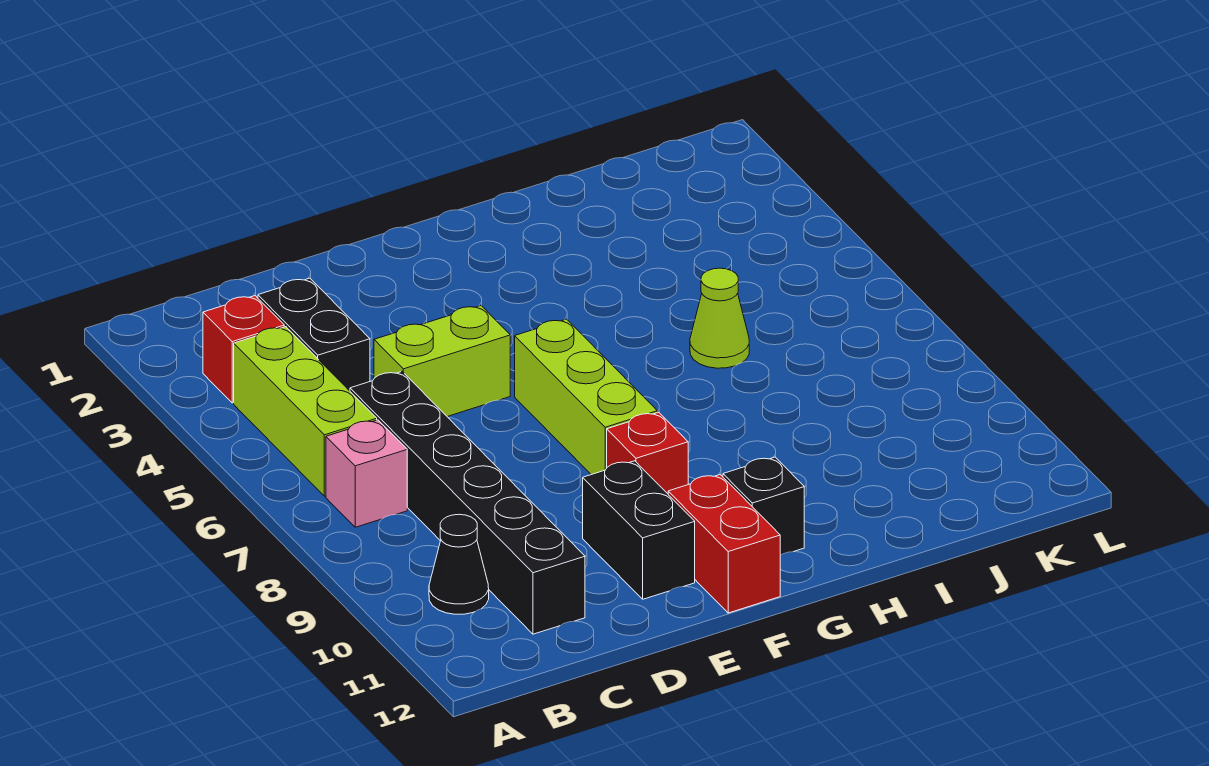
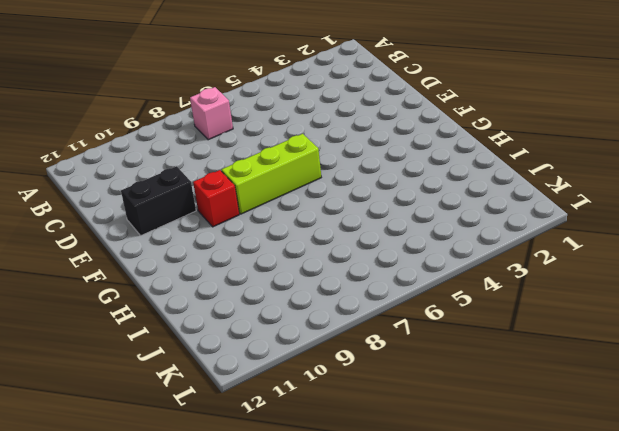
none -> red brick B3 level 1
none -> lime brick B4:B6 level 1
none -> black cone B10 level 1

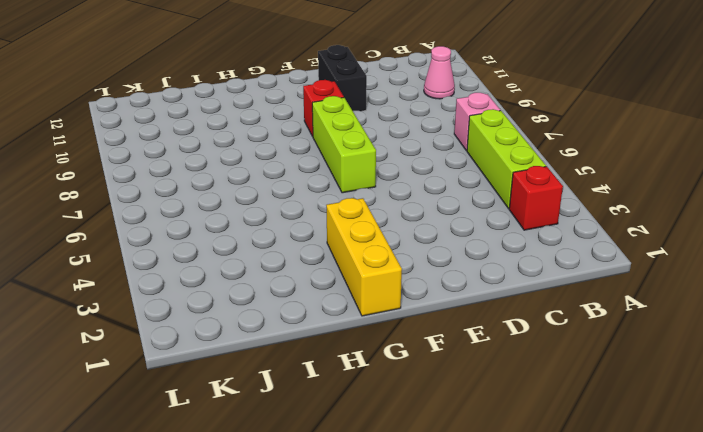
pink cone B10 level 1 -> black cone B10 level 1
yellow brick G1:G3 level 1 -> none
none -> black brick C3:C4 level 1
none -> black brick C6:C11 level 1
none -> lime brick D5:E5 level 1

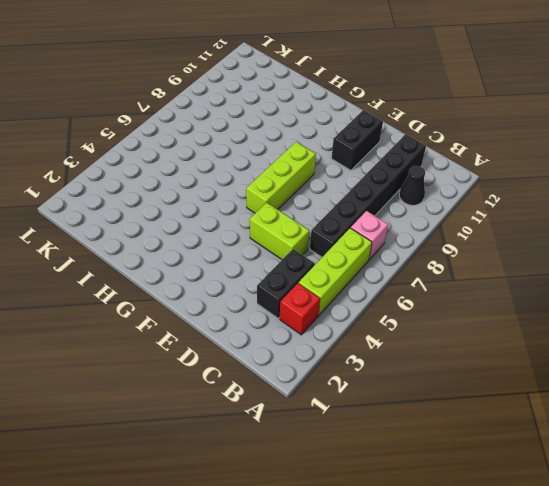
none -> red brick F9 level 1
none -> red brick F11:F12 level 1
none -> black brick G11 level 1

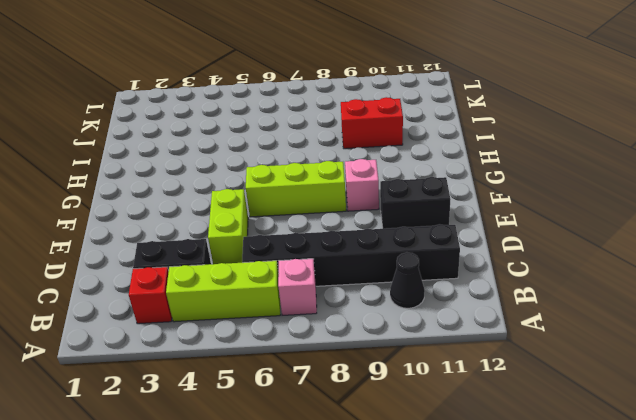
pink brick F9 level 1 -> red brick F9 level 1
red brick I9:I10 level 1 -> red brick F11:F12 level 1
none -> black brick G11 level 1
none -> lime cone I6 level 1

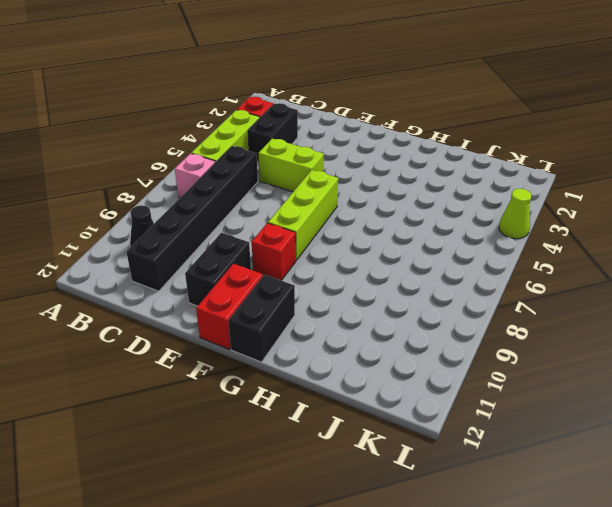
black brick G11:G12 level 1 -> black brick G11 level 1
lime cone L4 level 1 -> lime cone I6 level 1

